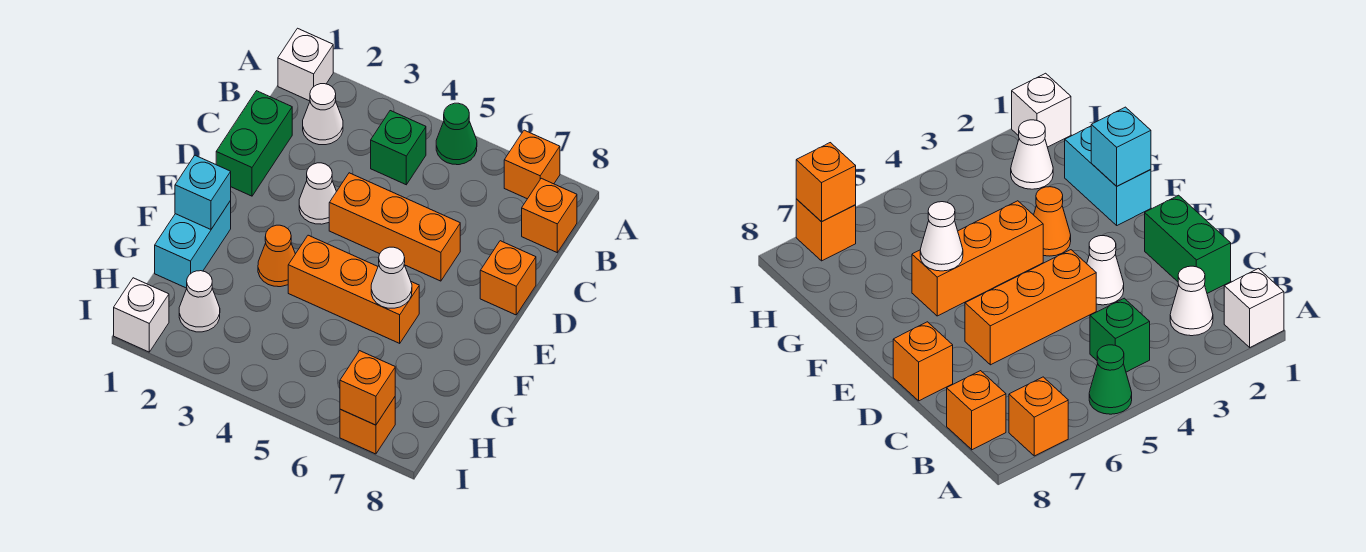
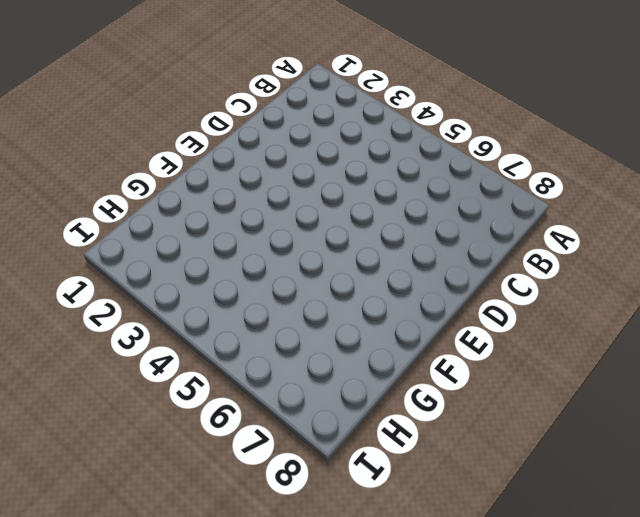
none -> white brick A1 level 1
none -> green cone A5 level 1
none -> orange brick A7 level 1

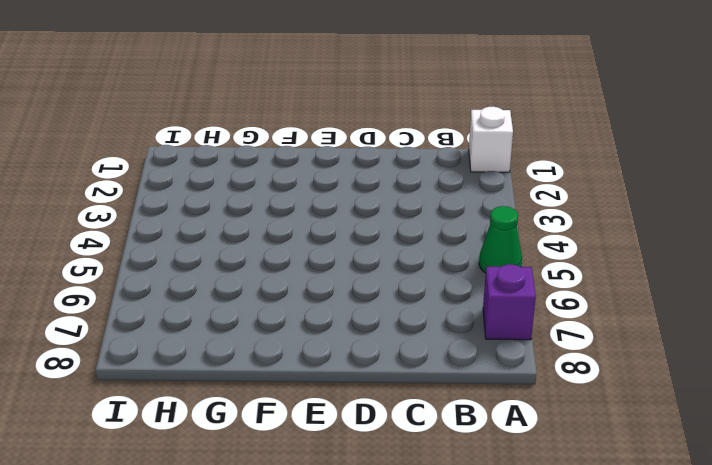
purple brick A7 level 1 -> orange brick A7 level 1
none -> white cone B2 level 1
none -> green brick B4 level 1
none -> orange brick B8 level 1

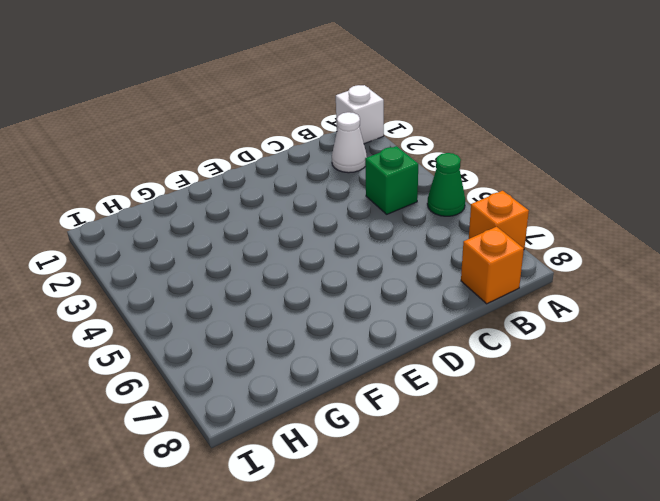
none -> green brick C1:D1 level 1
none -> white cone D3 level 1
none -> orange brick D4:D6 level 1

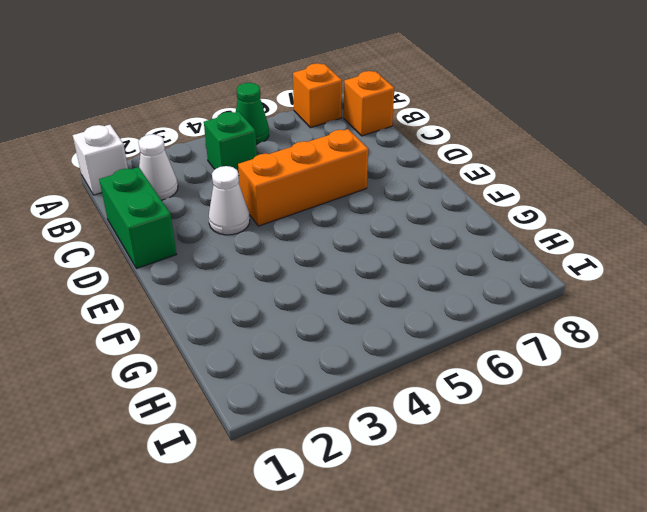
none -> orange brick D8 level 1
none -> cyan brick F1:G1 level 1
none -> orange cone F3 level 1

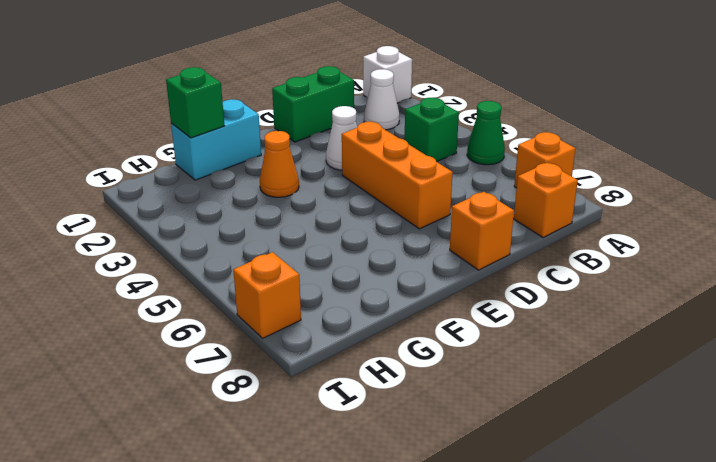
green brick G1 level 2 -> none
none -> orange brick F4:F6 level 1
none -> white cone H2 level 1
none -> white brick I1 level 1

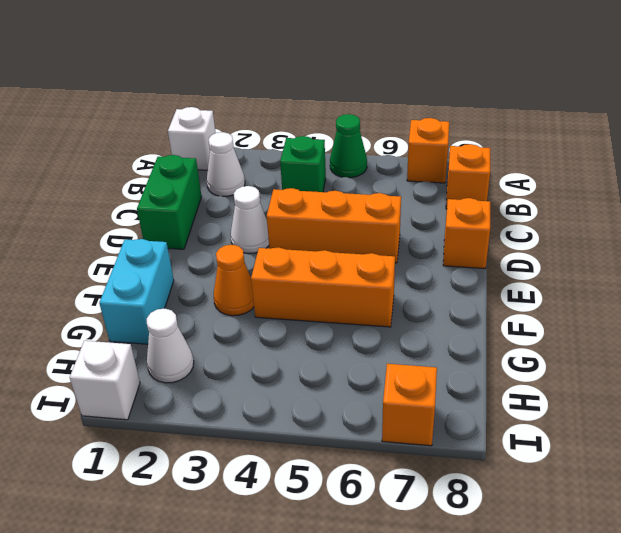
none -> cyan brick F1 level 2
none -> white cone F6 level 2
none -> orange brick I7 level 2

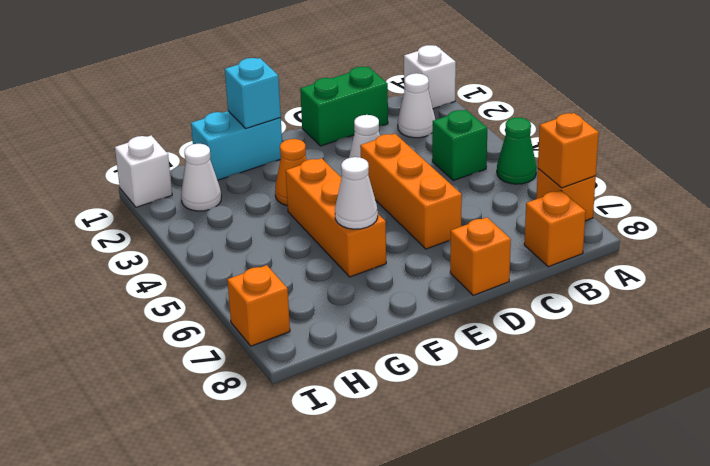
orange brick A7 level 2 -> orange brick I7 level 2

